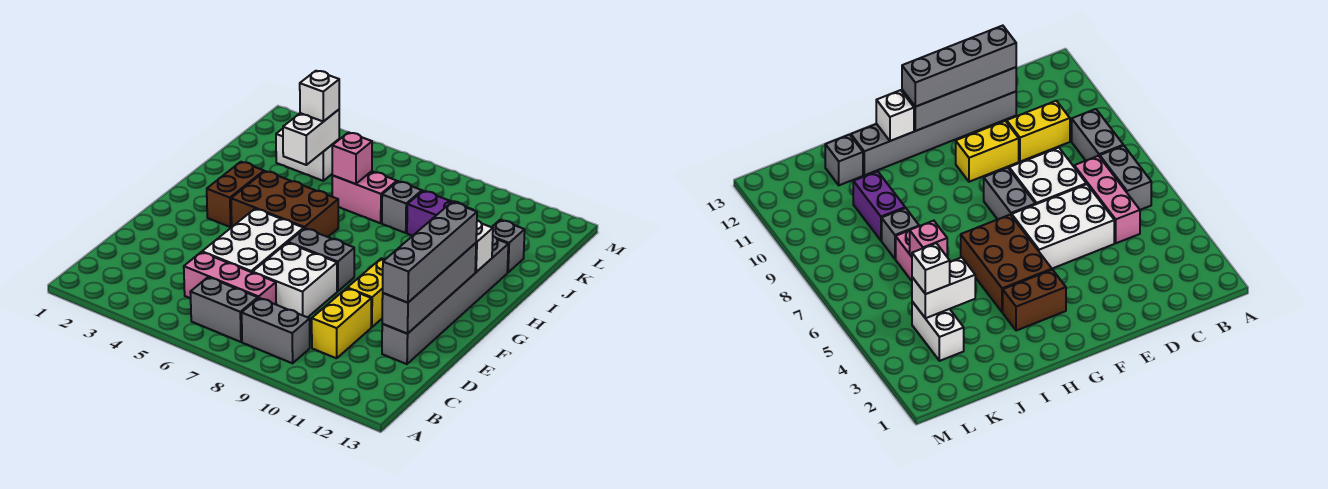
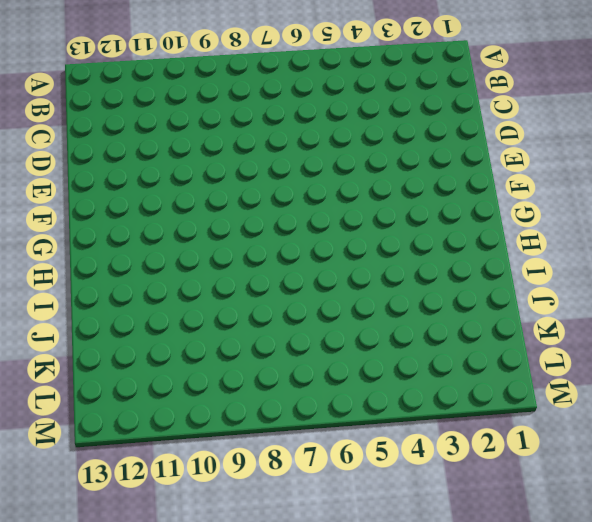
none -> grey brick B6:B7 level 1
none -> grey brick B8:B9 level 1
none -> pink brick C5:C7 level 1

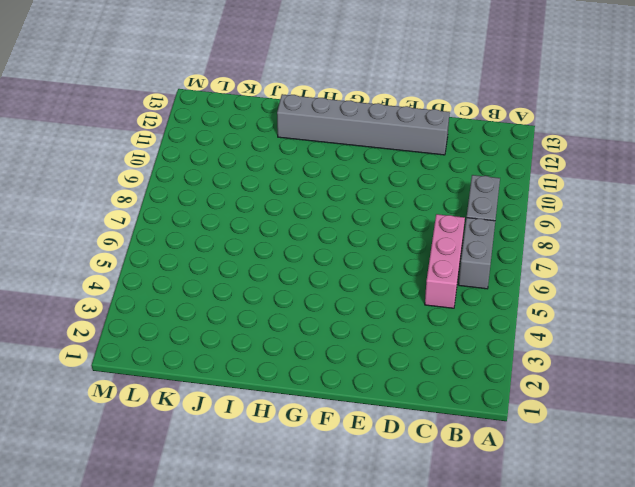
none -> yellow brick C10:D10 level 1
none -> white brick D5:F6 level 1
none -> white brick D7:E8 level 1

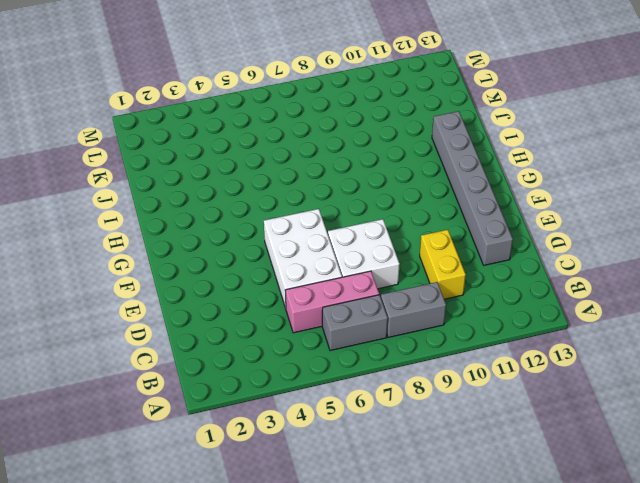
none -> yellow brick E10:F10 level 1
none -> grey brick F7:F8 level 1
none -> brown brick G3:H3 level 1

